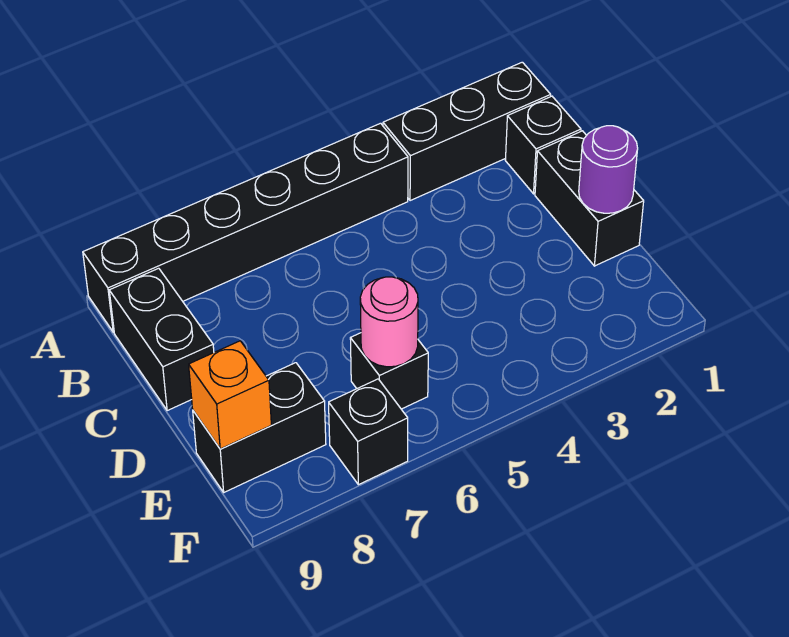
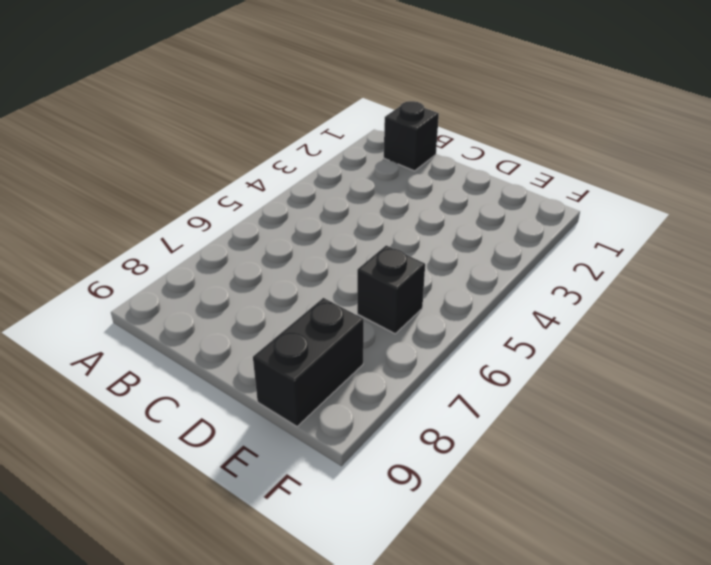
none -> black brick A1:A3 level 1
none -> black brick A4:A9 level 1

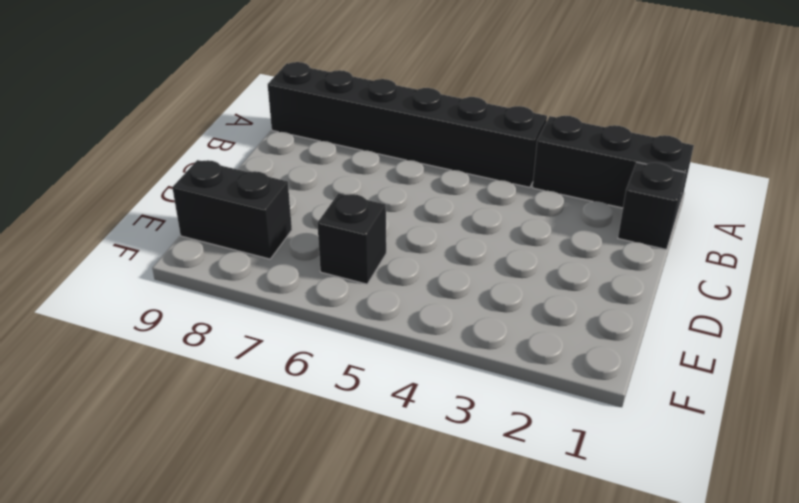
none -> black brick B9:C9 level 1
none -> black brick C1:D1 level 1

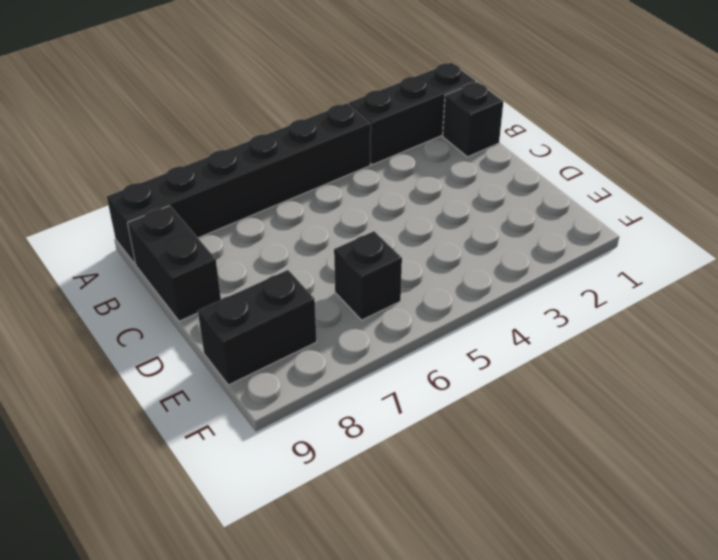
none -> black brick C1:D1 level 1
none -> black brick F7 level 1

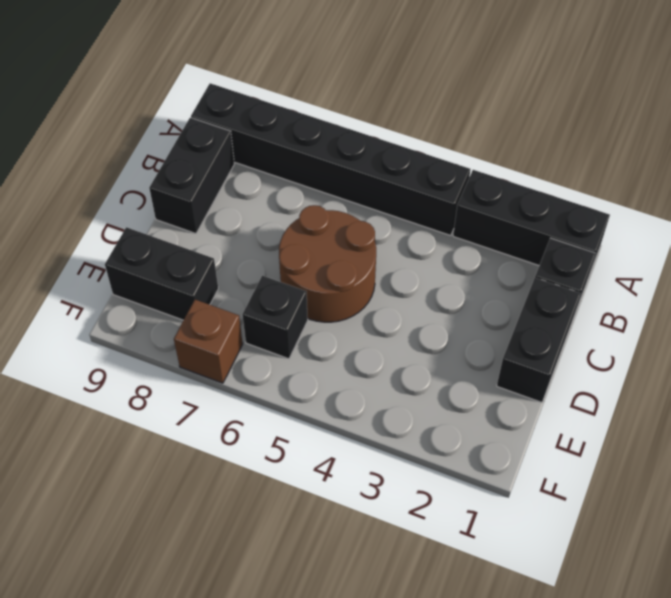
brown round brick C5:D6 level 1 -> none
brown brick F7 level 1 -> black brick F7 level 1
none -> purple round brick D1 level 2
none -> pink round brick E6 level 2

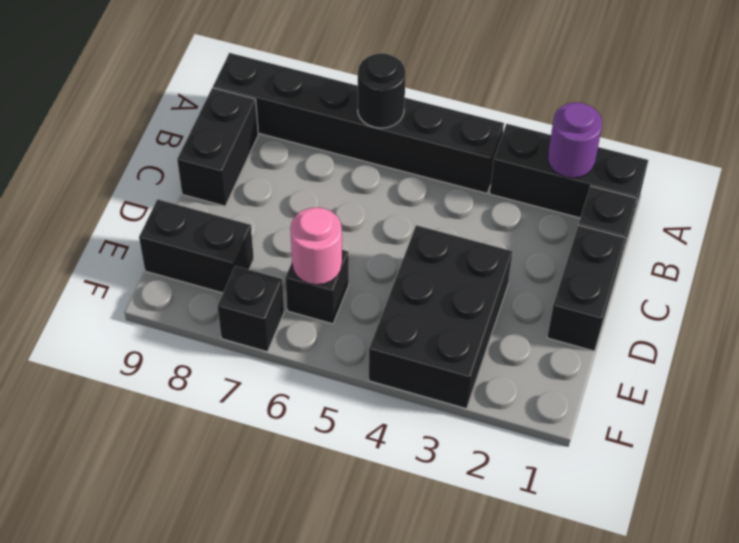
purple round brick A2 level 2 -> purple round brick D1 level 2
black round brick A6 level 2 -> none
black brick D3:F4 level 1 -> none
none -> orange brick E9 level 2

